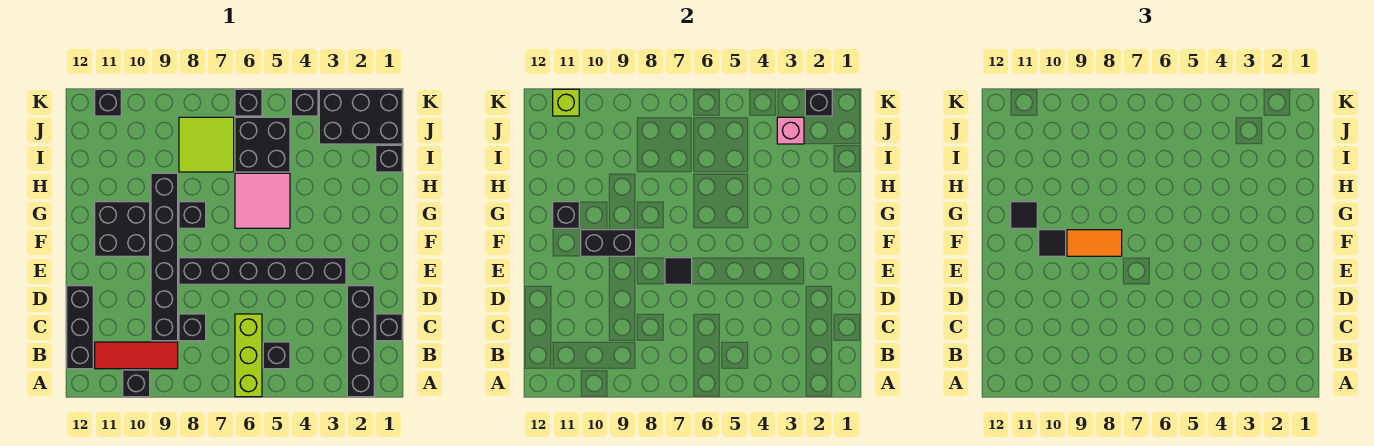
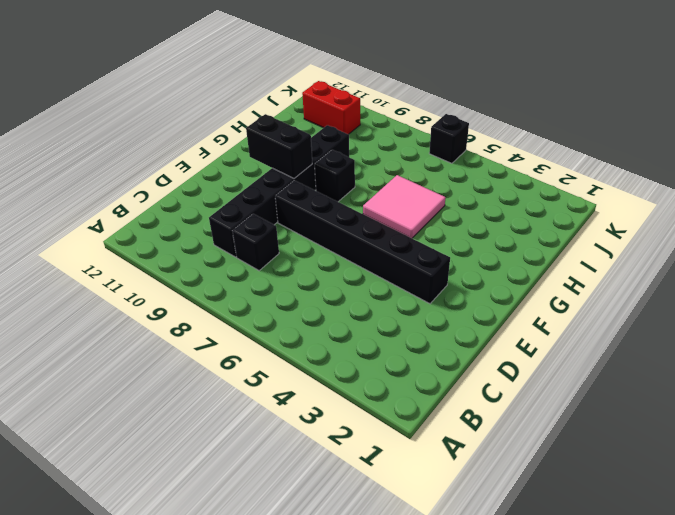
red brick J10:J11 level 1 -> none
none -> black brick A2:D2 level 1
none -> lime brick A6:C6 level 1
none -> black brick A10 level 1

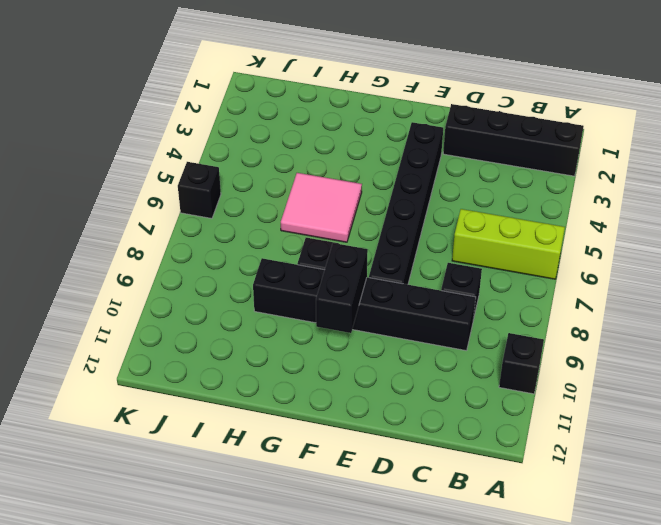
none -> black brick B5 level 1
none -> red tile B9:B11 level 1
none -> black brick B12:D12 level 1

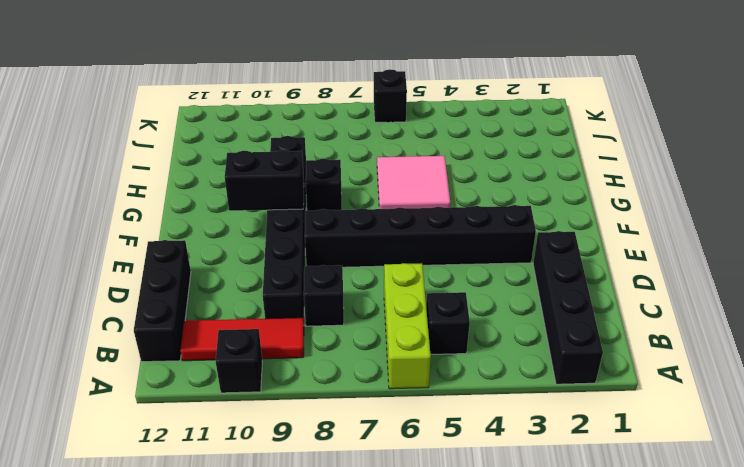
none -> black brick C1 level 1
none -> black brick F10:G11 level 1
none -> black brick I1 level 1

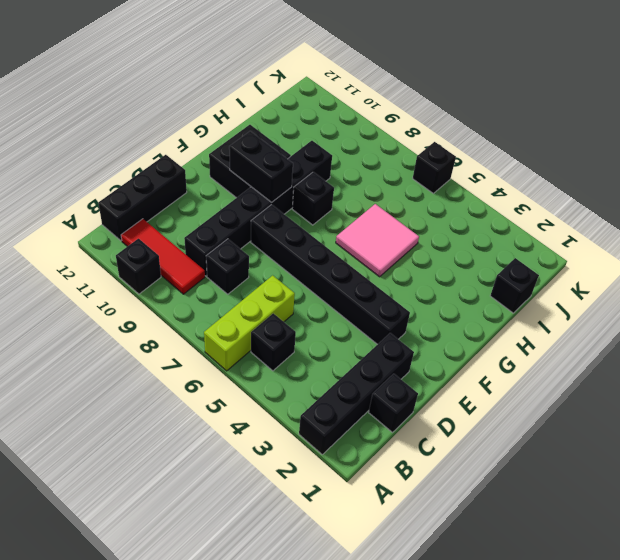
none -> black brick I5:J6 level 1
none -> lime tile I7:J8 level 1
none -> black brick J1:K3 level 1

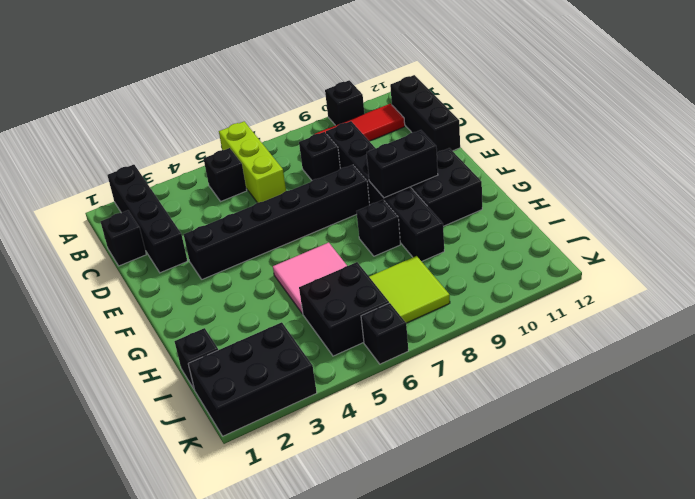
none -> black brick K4 level 1
none -> black brick K11 level 1
none -> black tile E7 level 2

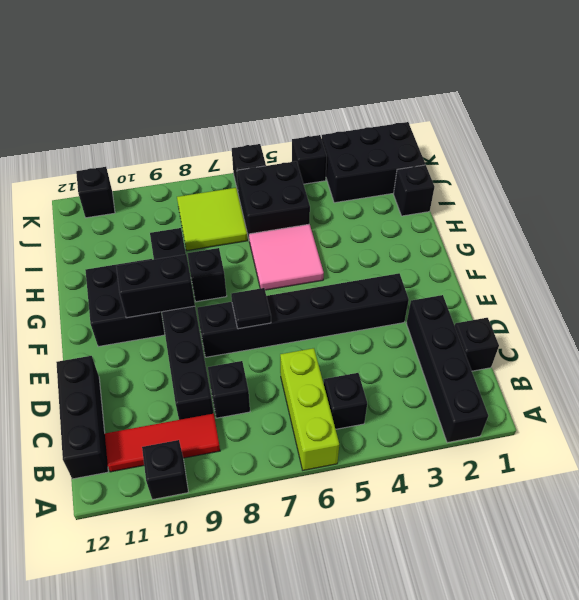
none -> black brick G11 level 2
none -> pink brick J3 level 2
none -> black brick K2 level 2

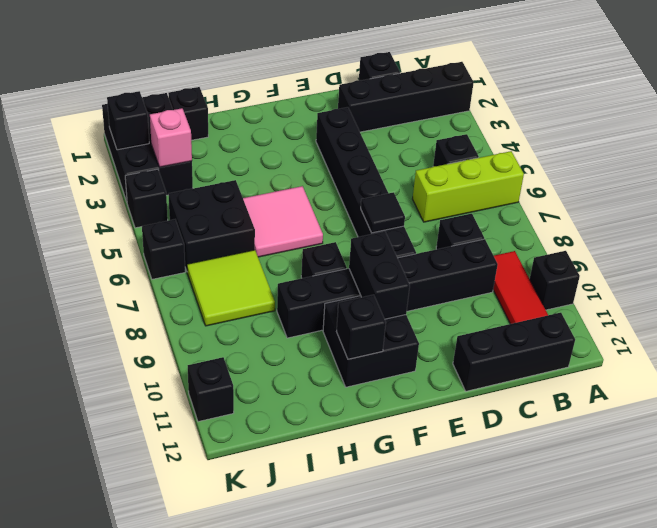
none -> lime brick K11 level 2
none -> orange tile F8:F9 level 3
none -> black tile F10 level 3

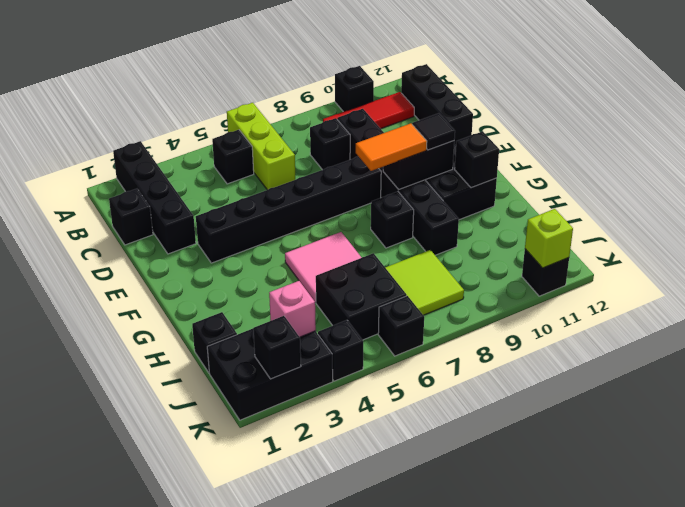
none -> black tile E7 level 2
none -> black tile G11 level 3

